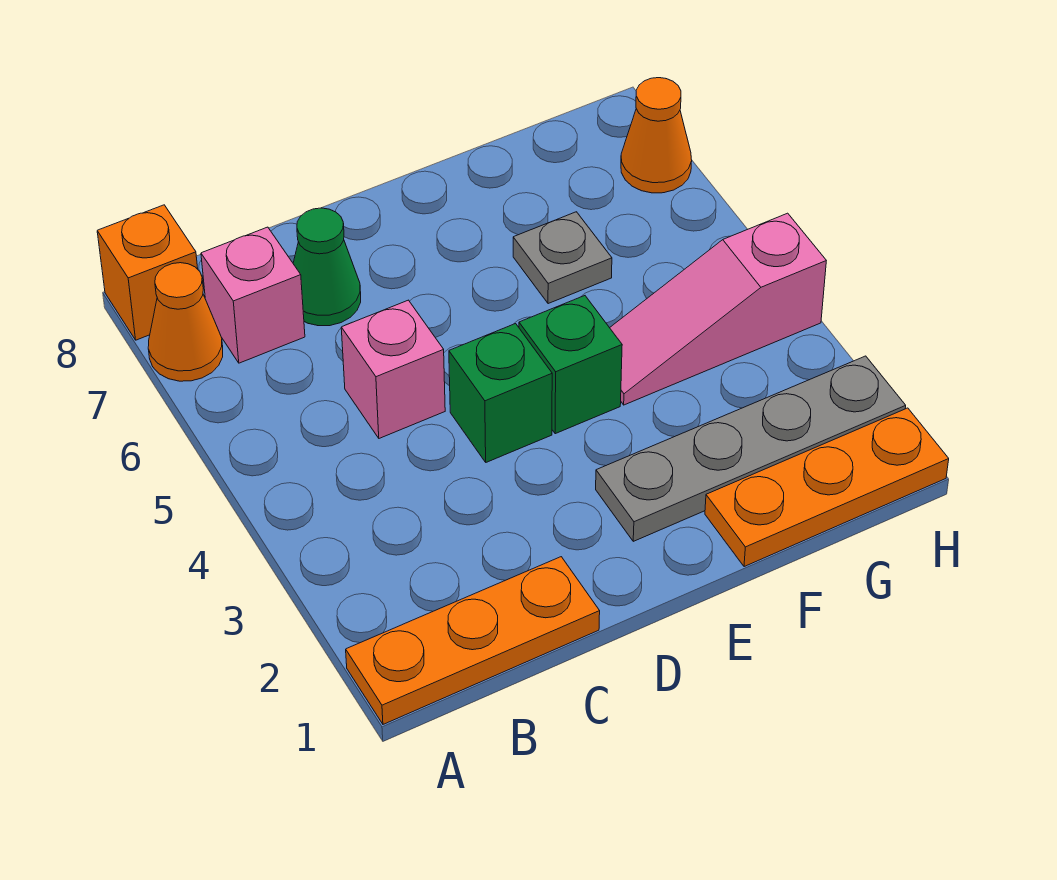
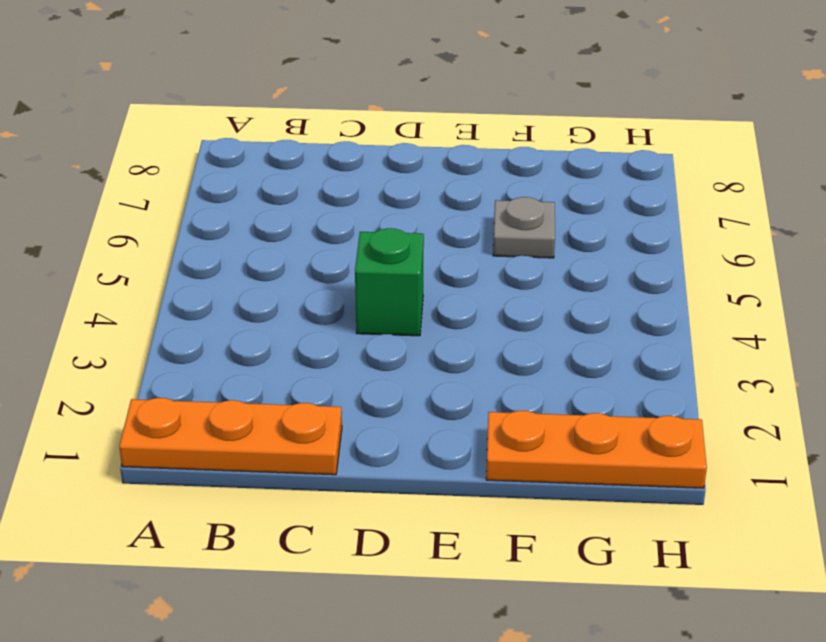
none -> orange cone A7 level 1
none -> orange brick A8 level 1
none -> pink brick B7 level 1

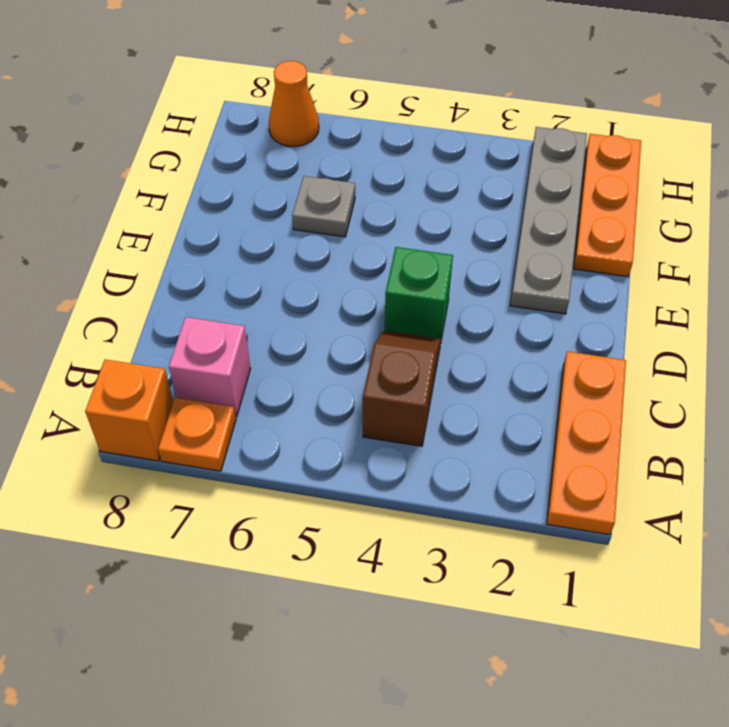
orange plate A7 level 1 -> orange cone A7 level 1
brown slope B4:C4 level 1 top B -> none
none -> pink brick C5 level 1
none -> green cone C7 level 1
none -> green brick E4 level 1

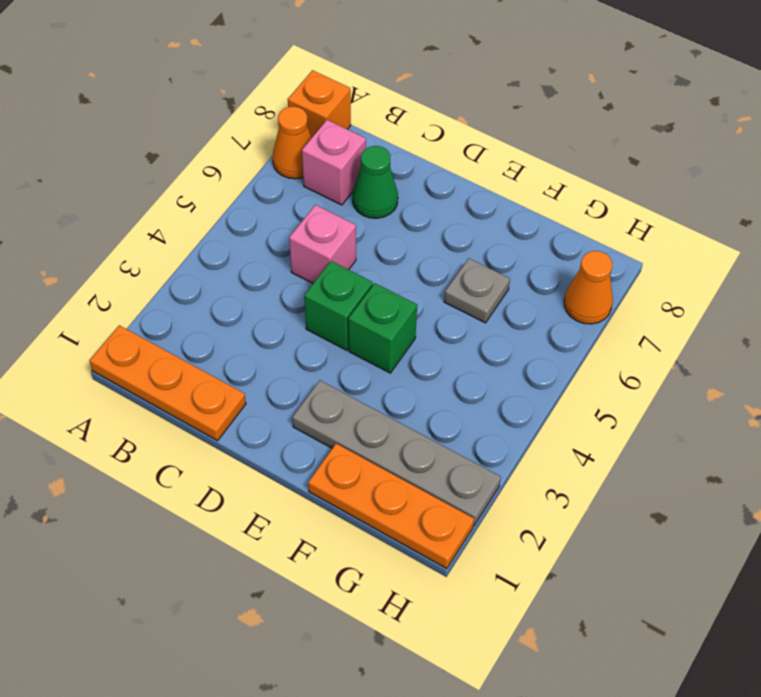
none -> pink slope F4:H4 level 1 top H

